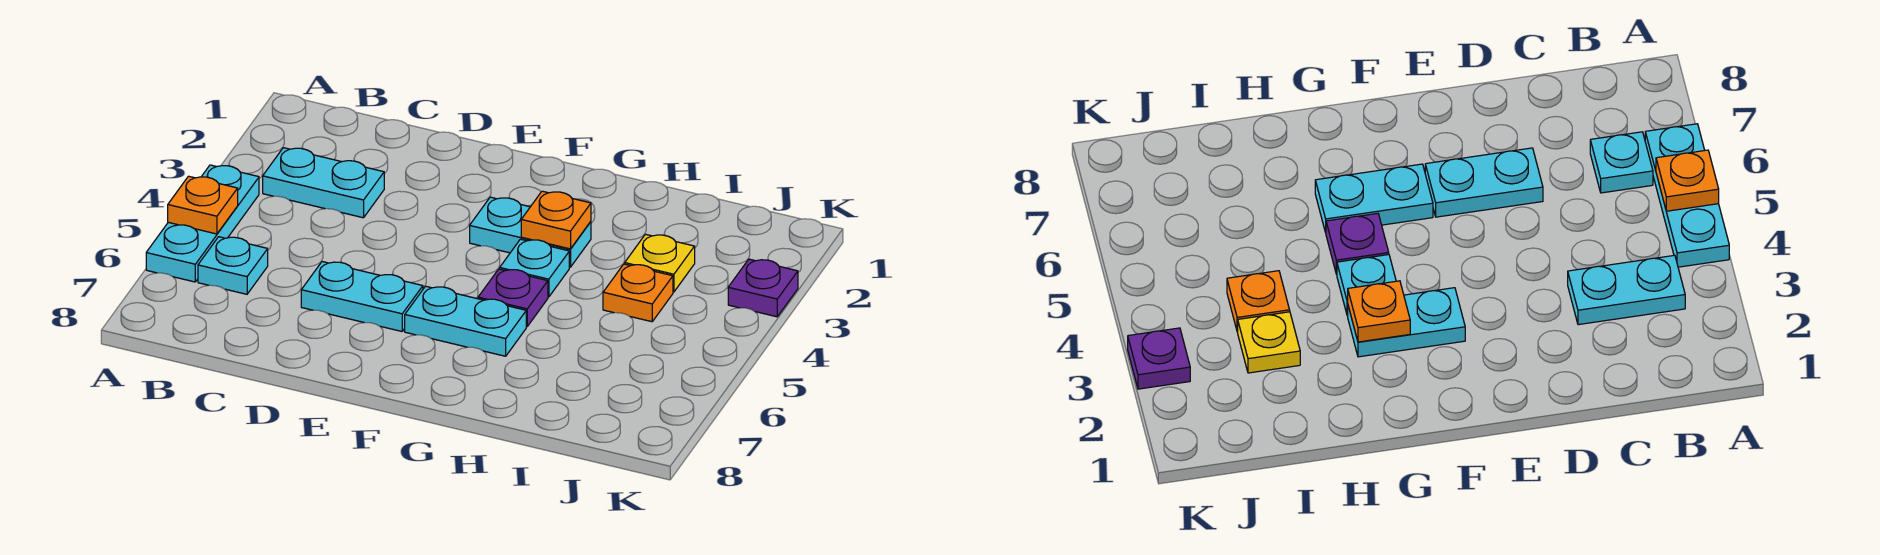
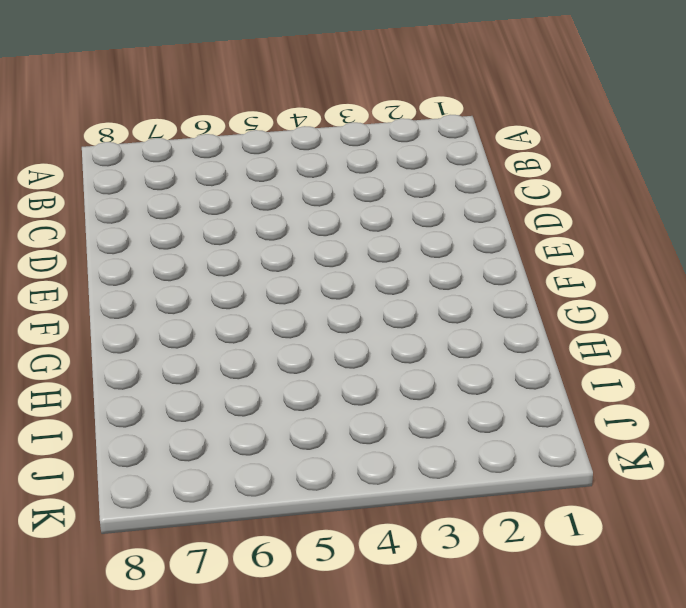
none -> cyan plate A4:A6 level 1
none -> cyan plate B3:C3 level 1
none -> cyan plate B6 level 1

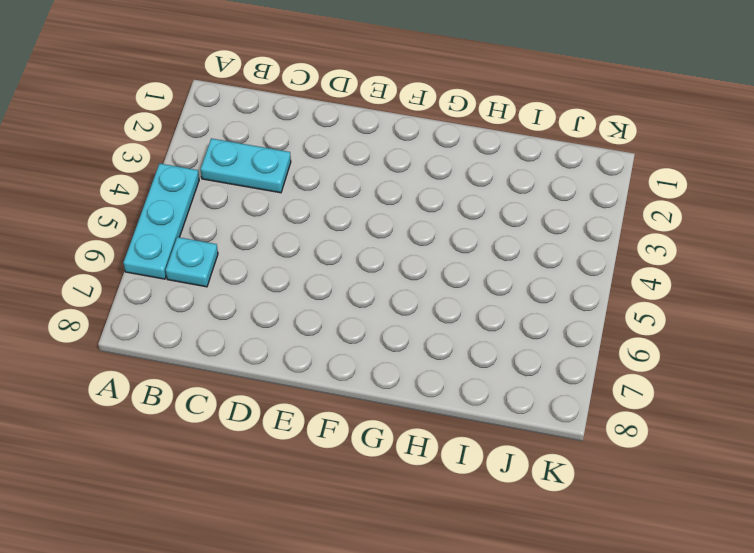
none -> cyan plate D6:E6 level 1
none -> cyan plate F3:G3 level 1
none -> cyan plate F6:G6 level 1

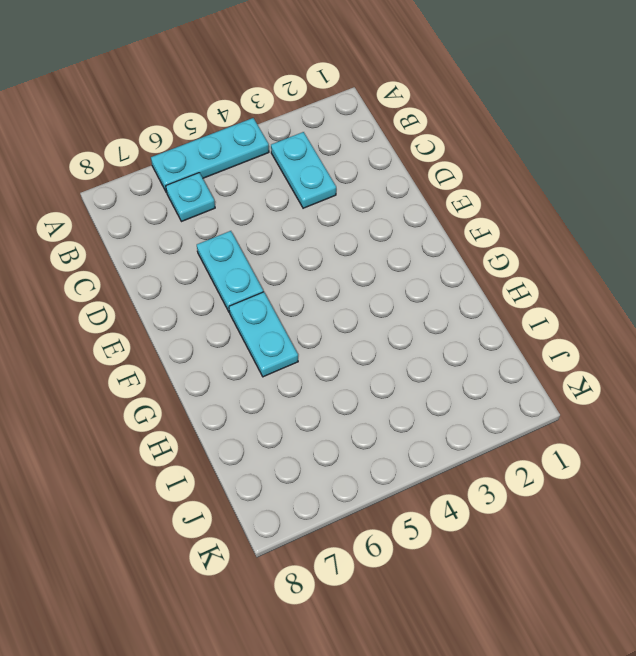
none -> cyan plate F3:G3 level 1
none -> cyan plate G4 level 1
none -> purple plate G5 level 1

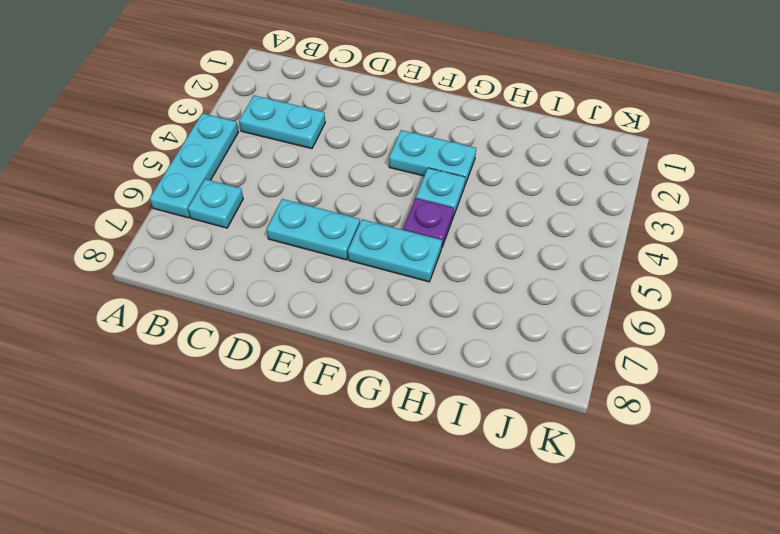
none -> yellow plate I3 level 1
none -> orange plate I4 level 1
none -> purple plate K3 level 1

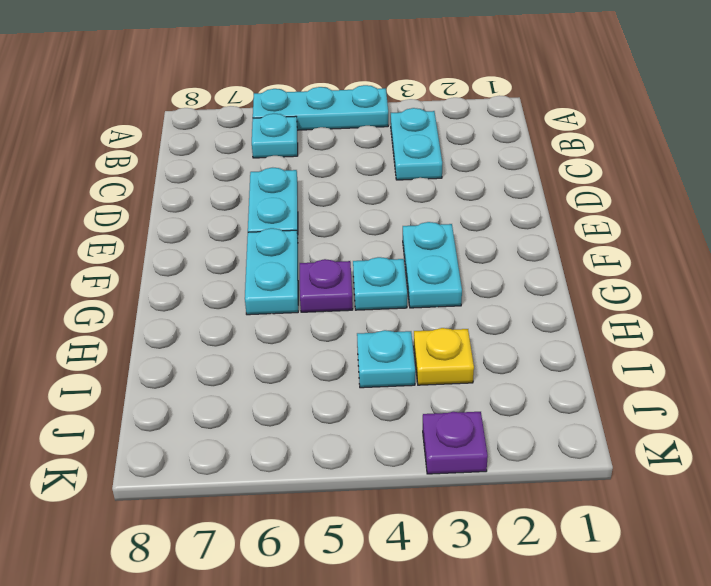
cyan plate I4 level 1 -> orange plate I4 level 1
none -> orange plate A5 level 2
none -> orange plate G3 level 2

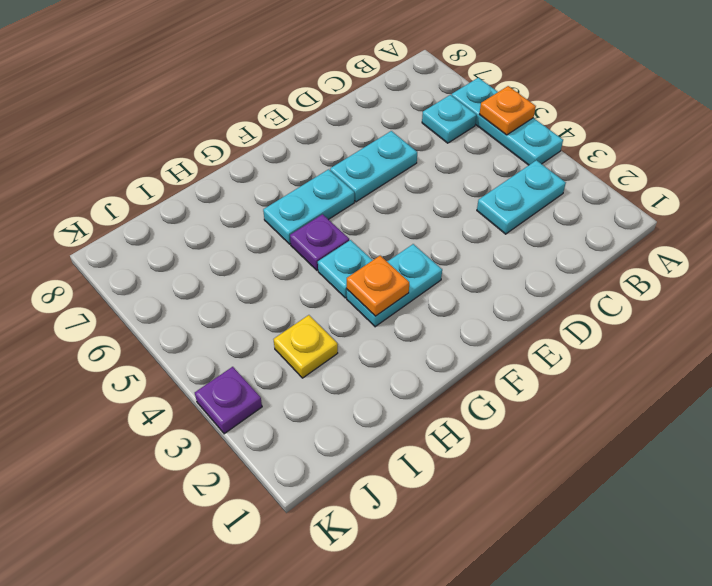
none -> orange plate I4 level 1

